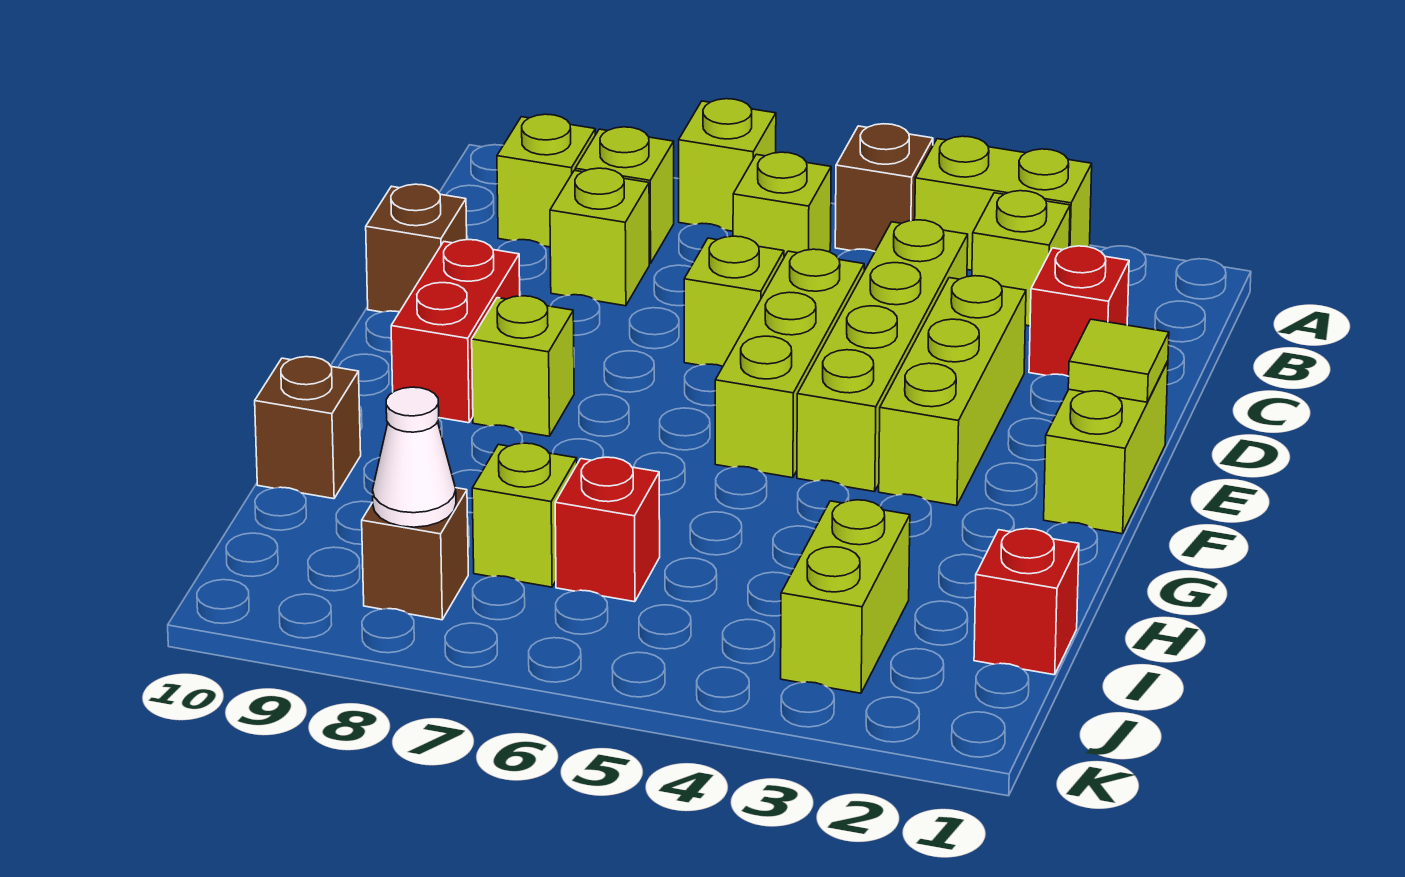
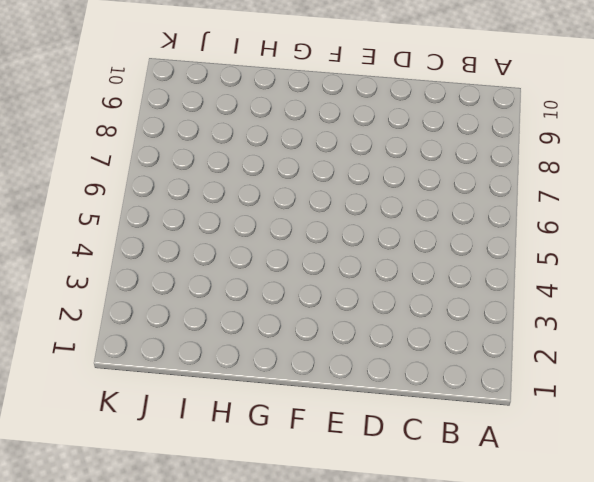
none -> lime brick A3:A4 level 1
none -> brown brick A5 level 1
none -> lime brick A7 level 1

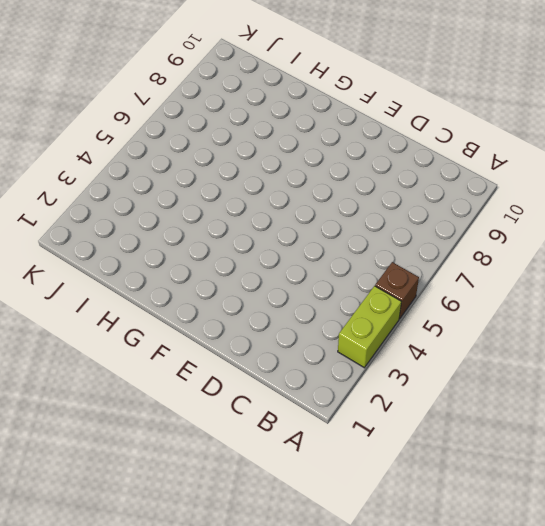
none -> lime brick A7 level 1
none -> lime brick B3 level 1
none -> lime brick B6 level 1

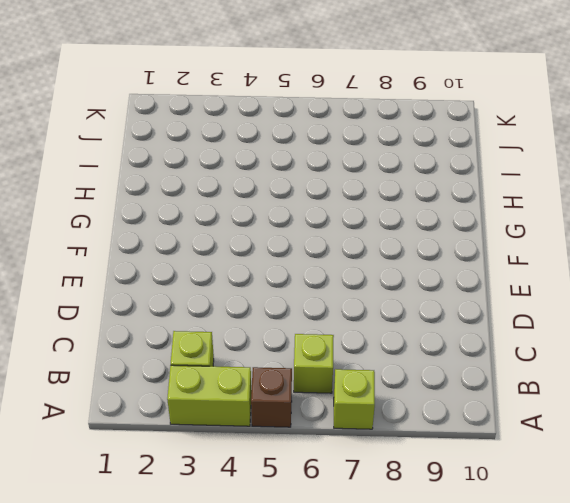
none -> lime brick B8 level 1
none -> lime brick B9 level 1
none -> red brick C2 level 1

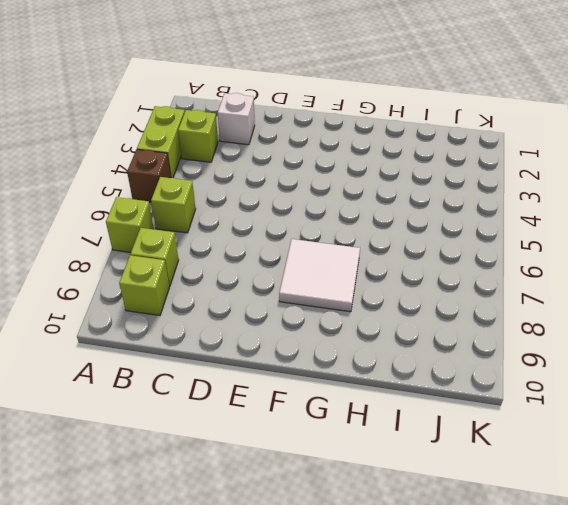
white brick C2 level 1 -> red brick C2 level 1
white tile F7:G8 level 1 -> lime brick F8 level 1
none -> lime brick C4:F4 level 1
none -> lime brick C8 level 1
none -> lime brick D3:F3 level 1

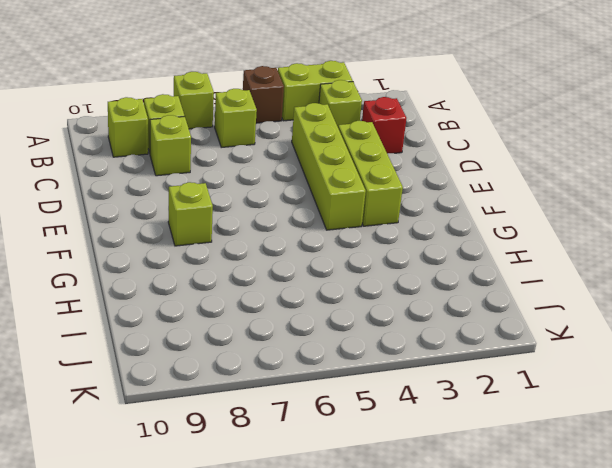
none -> lime brick D5:F5 level 1
none -> lime brick D6 level 1
none -> brown brick D10 level 1

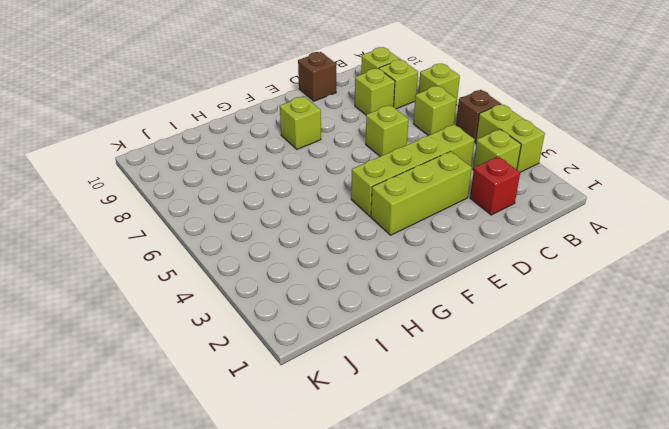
none -> lime brick D5:F5 level 1
none -> lime brick E1:F1 level 1
none -> red brick E9:F9 level 1

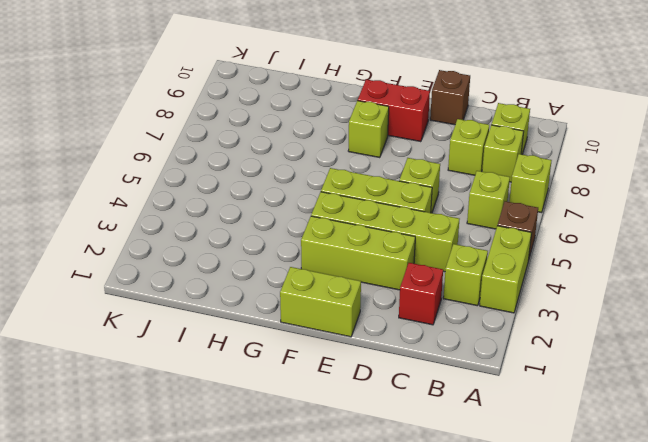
none -> brown brick H10 level 1
none -> red brick I1 level 1
none -> lime brick I3:J3 level 1

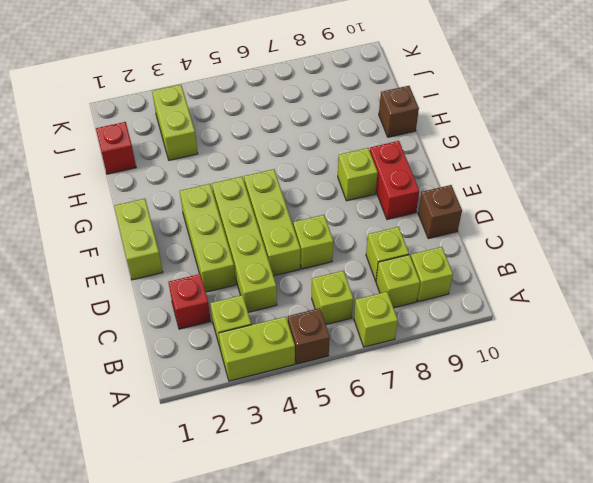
none -> red brick I6 level 1
none -> lime brick I7 level 1
none -> brown brick J8 level 1

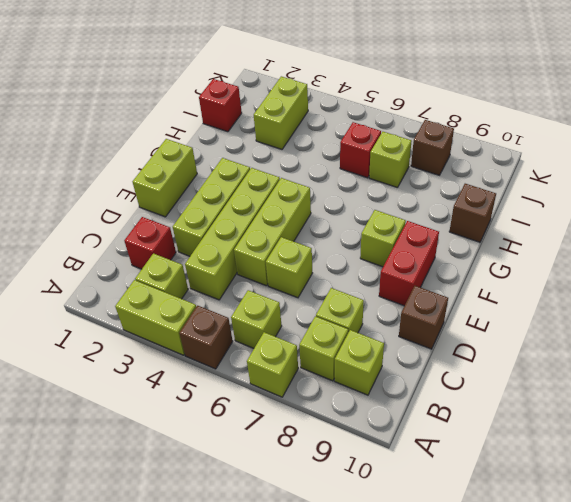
none -> lime tile E1 level 2
none -> white cone J8 level 2

